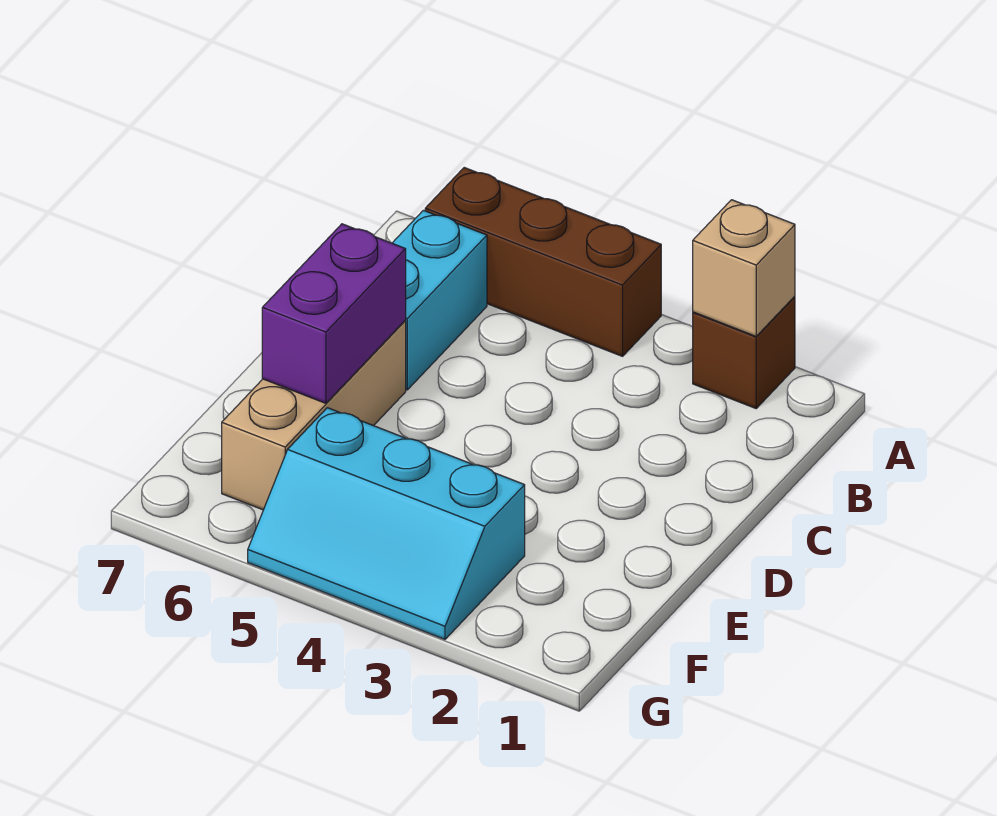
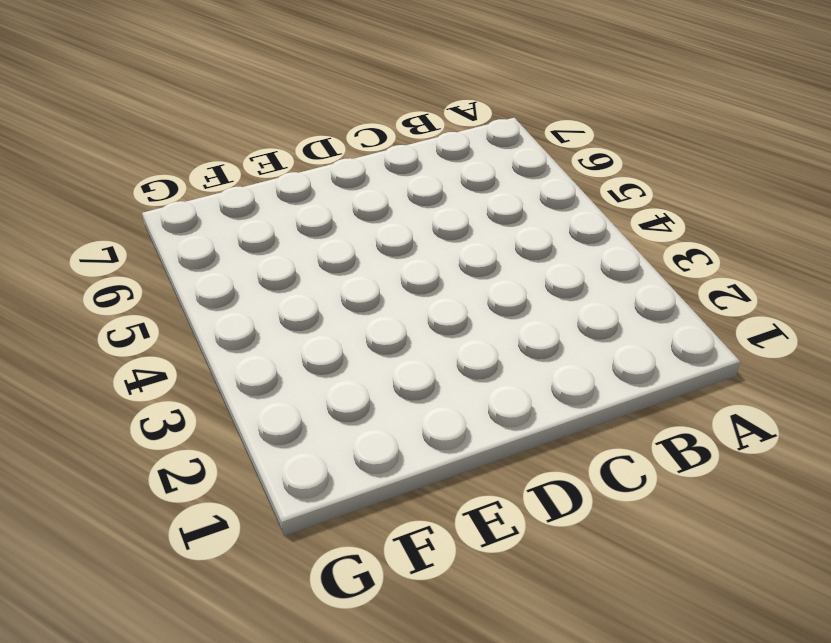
none -> brown brick A2 level 1
none -> brown brick A4:A6 level 1

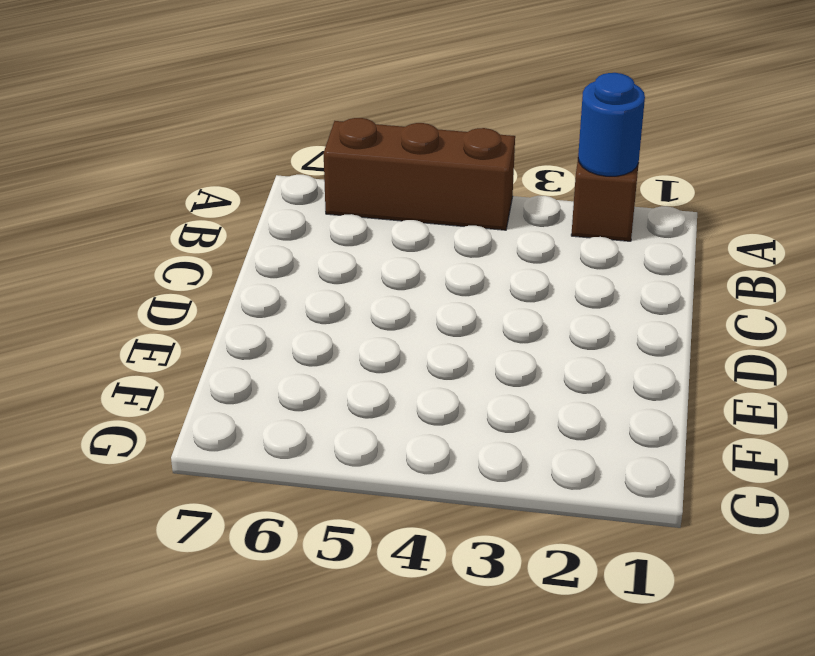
blue round brick A2 level 2 -> tan brick A2 level 2
none -> cyan brick B6:C6 level 1
none -> tan brick D6:F6 level 1

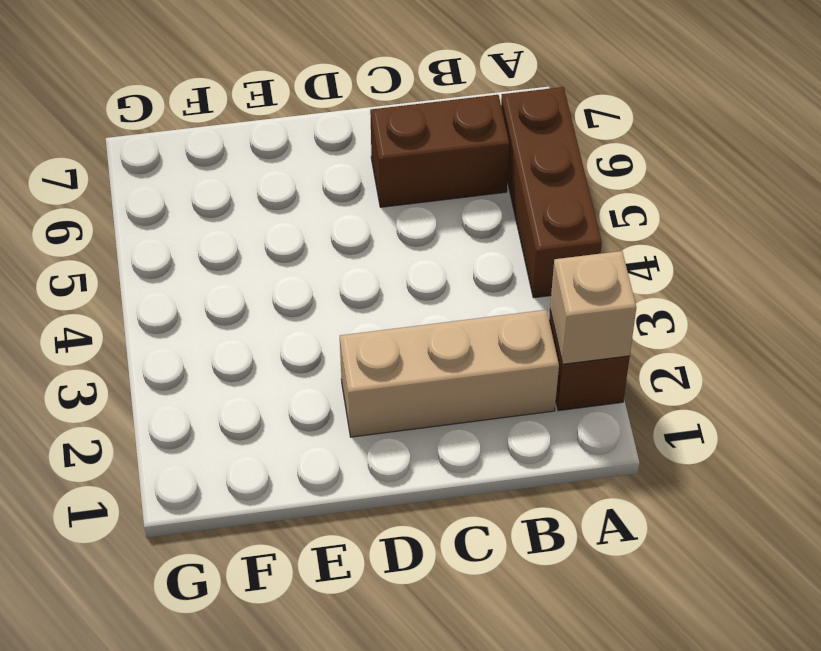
tan brick B2:D2 level 1 -> tan brick D6:F6 level 1
brown brick B6:C6 level 1 -> cyan brick B6:C6 level 1
none -> cyan slope F3:G5 level 1 top F
none -> purple brick D6:E6 level 2

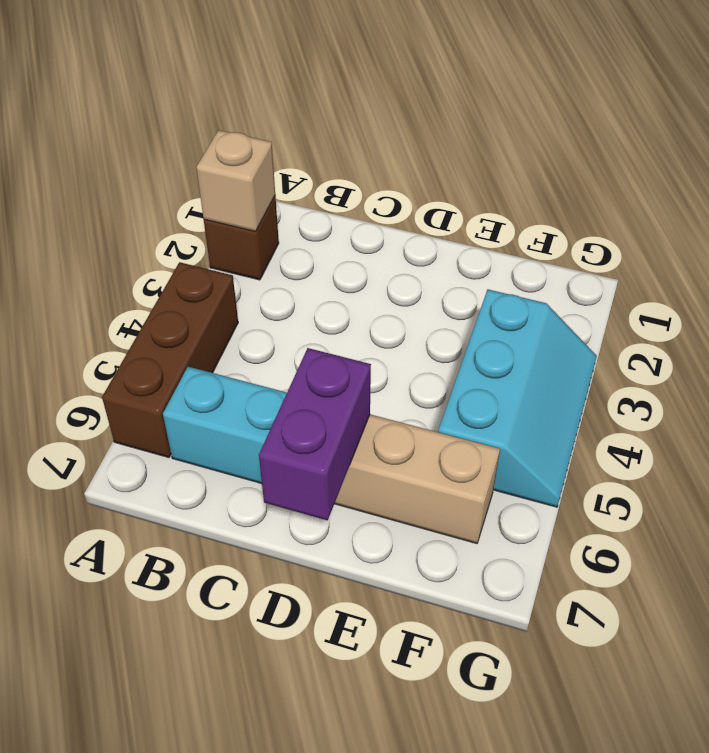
purple brick D6:D7 level 2 -> purple brick D6:E6 level 2

